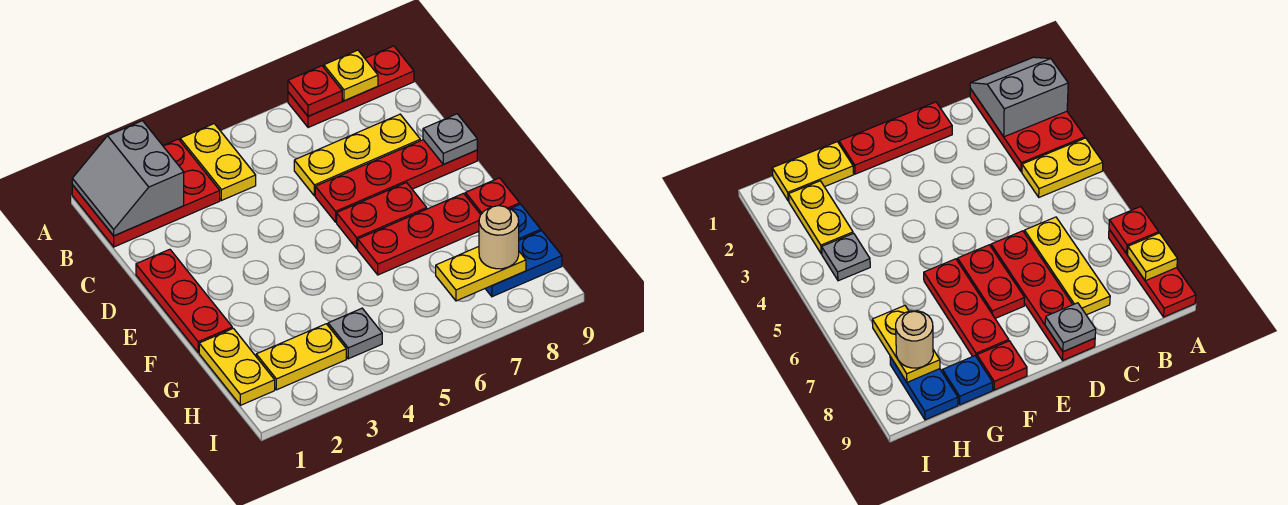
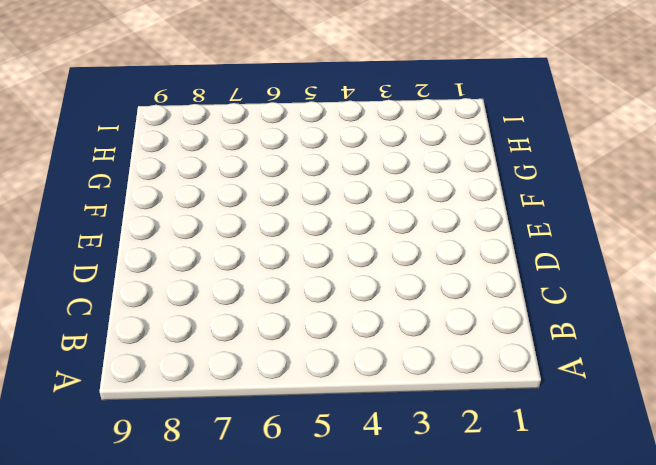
none -> red plate A1:B3 level 1
none -> yellow plate A4:B4 level 1
none -> red plate A7:A9 level 1

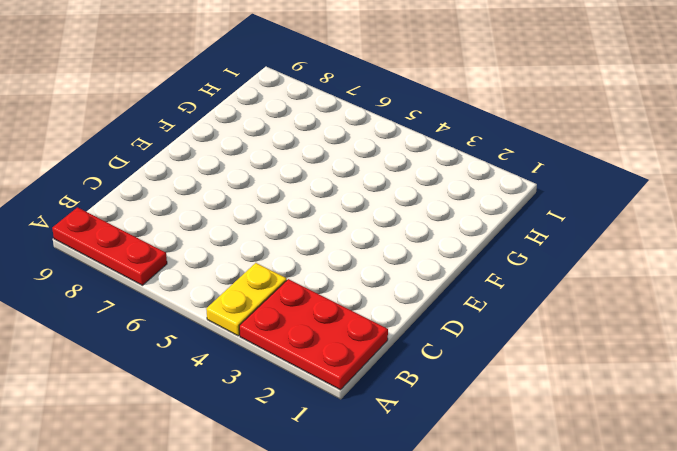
none -> yellow plate C6:C8 level 1
none -> red plate D1:F1 level 1
none -> red plate D6:D9 level 1

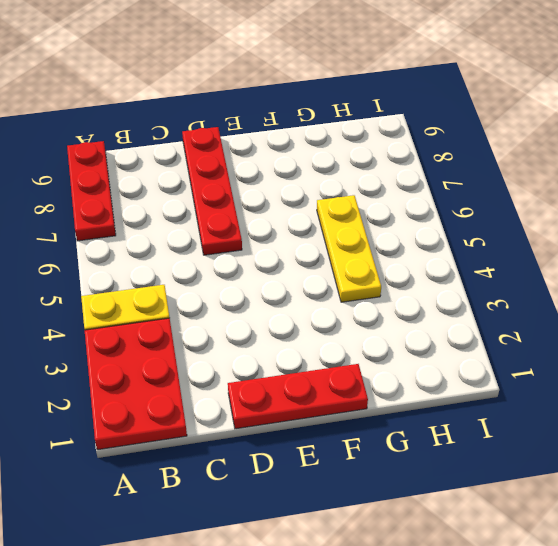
yellow plate G4:G6 level 1 -> yellow plate C6:C8 level 1
none -> red plate E6:E7 level 1
none -> red plate F6:F8 level 1
none -> red plate F9 level 1

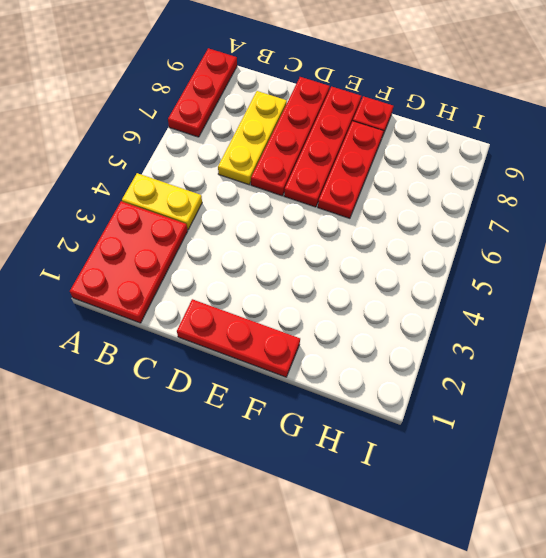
red plate E6:E9 level 1 -> red plate E6:E7 level 1
none -> yellow plate G1:H1 level 1
none -> blue plate G9 level 1
none -> yellow plate H2:H3 level 1

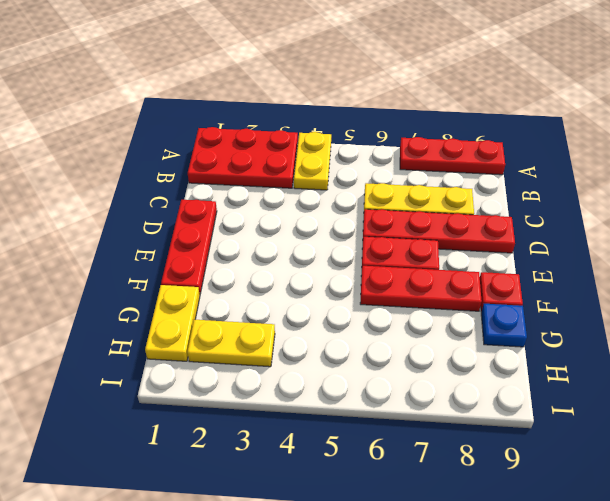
none -> grey plate H4 level 1
none -> blue plate H8:H9 level 1
none -> grey slope A1:B2 level 2 top 2

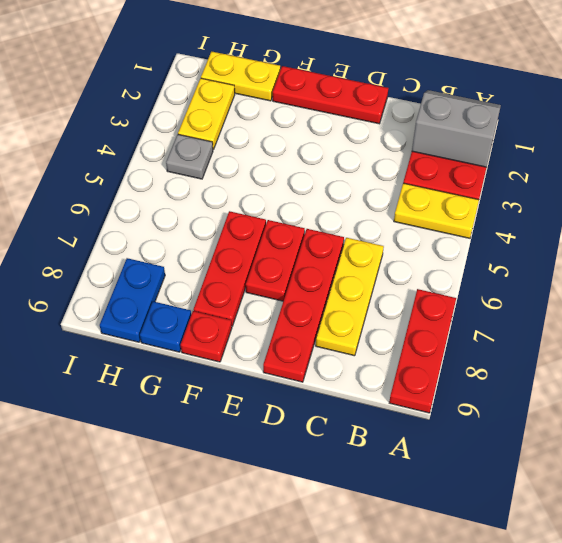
none -> red plate A7 level 2
none -> yellow plate A8 level 2
none -> grey plate D9 level 2

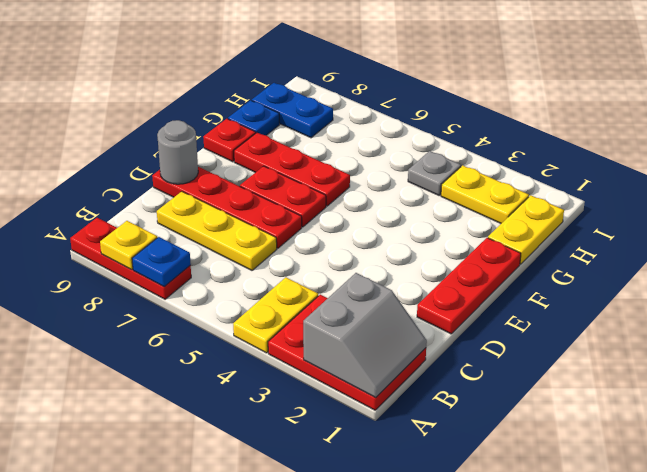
blue plate A7 level 2 -> red plate A7 level 2
grey round brick D9 level 2 -> grey plate D9 level 2
none -> yellow plate H7:H8 level 2
none -> tan round brick H8 level 3

